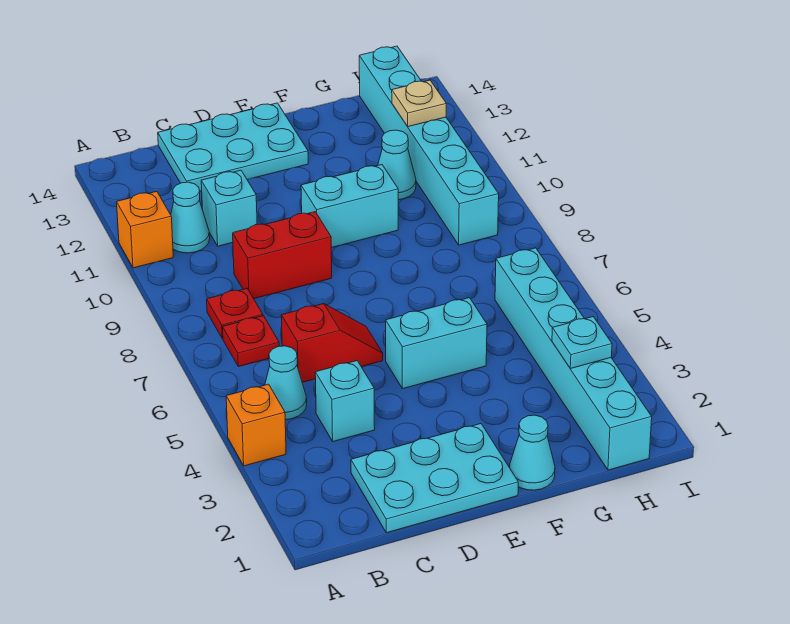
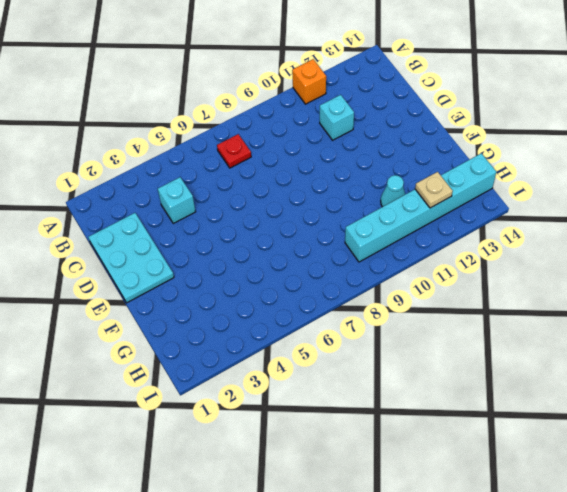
none -> orange brick A4 level 1
none -> cyan cone B5 level 1
none -> red plate B8 level 1

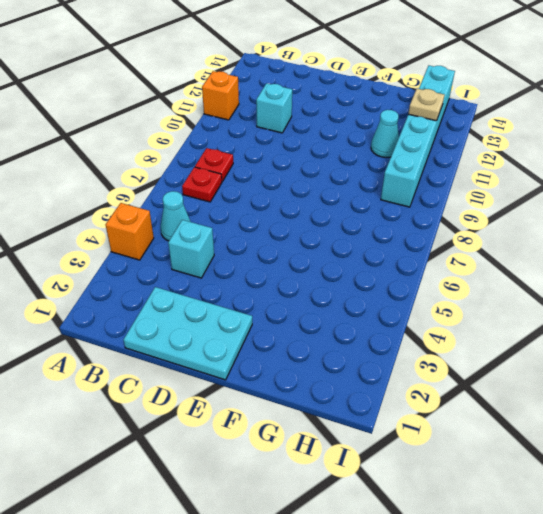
none -> cyan cone B11 level 1
none -> red slope C6:D6 level 1 top C
none -> red brick C9:D9 level 1

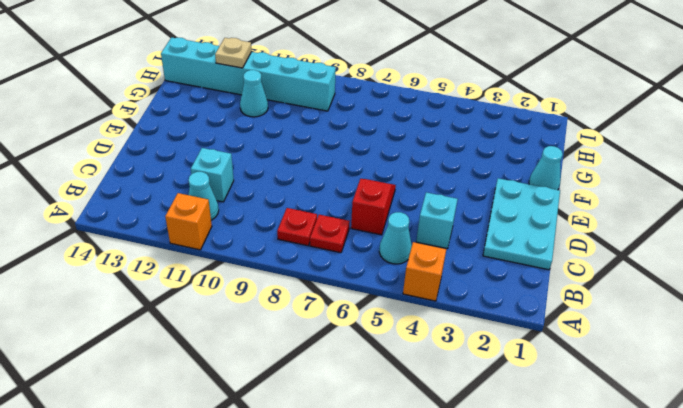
none -> red brick C9:D9 level 1
none -> cyan plate C13:E14 level 1
none -> cyan brick E5:F5 level 1

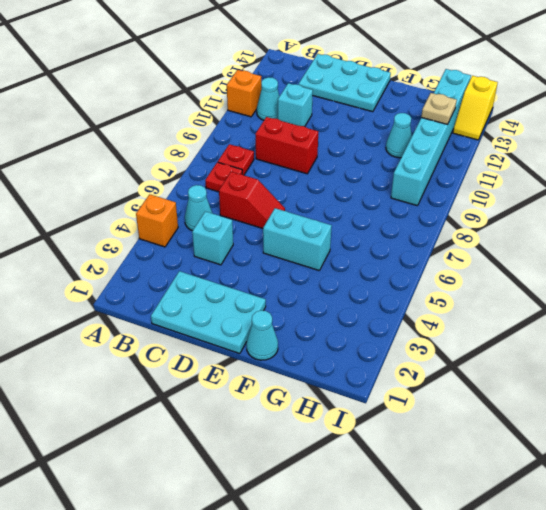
yellow slope I13:I14 level 1 top 14 -> none
none -> cyan brick E10:F10 level 1
none -> cyan brick H1:H6 level 1
none -> cyan plate H3 level 2

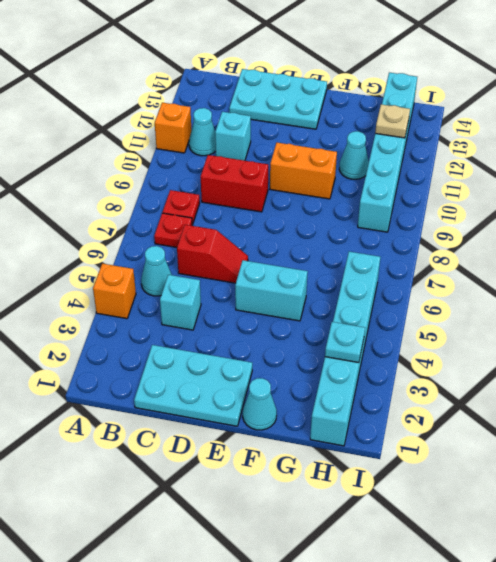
orange brick E10:F10 level 1 -> cyan brick E10:F10 level 1

